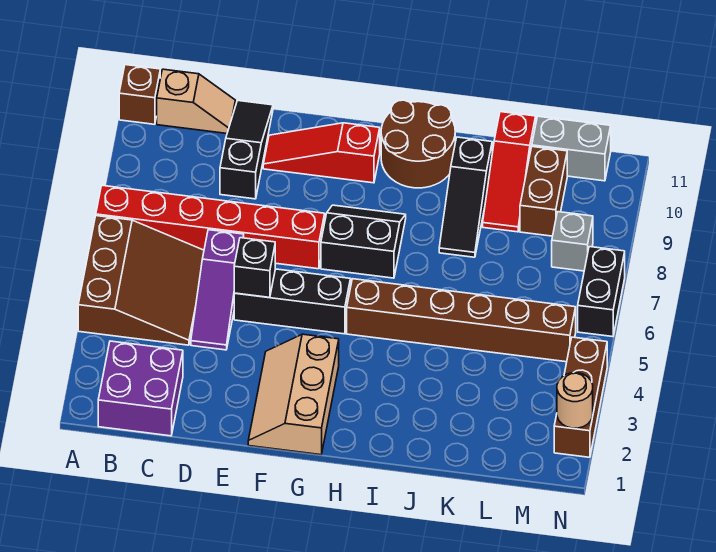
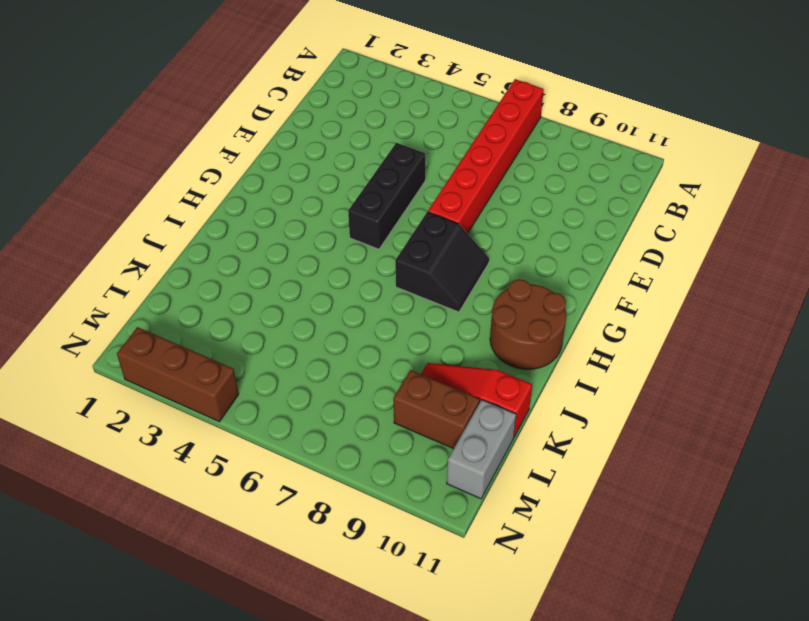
none -> brown slope A4:C6 level 1 top A
none -> brown brick A11 level 1
none -> purple brick B1:C2 level 1

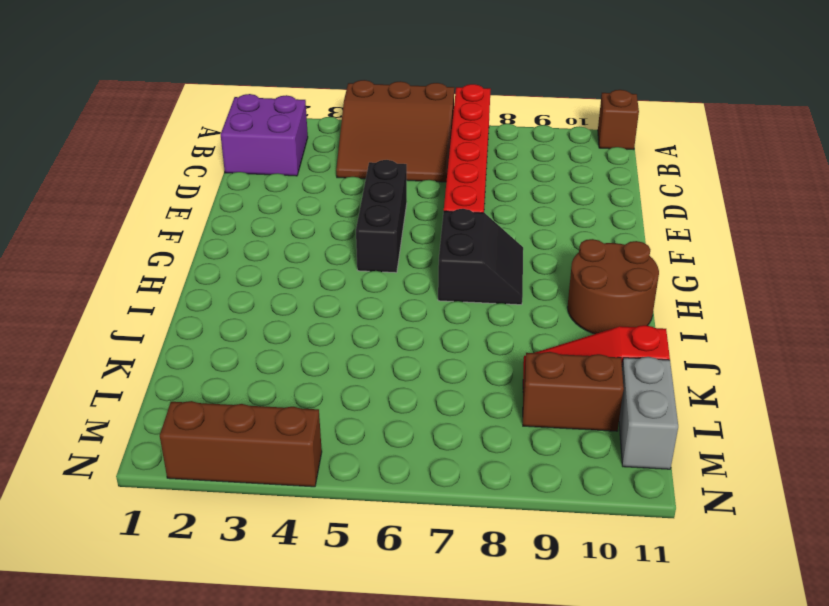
none -> tan slope B11:C11 level 1 top B
none -> purple slope D4:D6 level 1 top 6
none -> black slope D9:D11 level 1 top 9

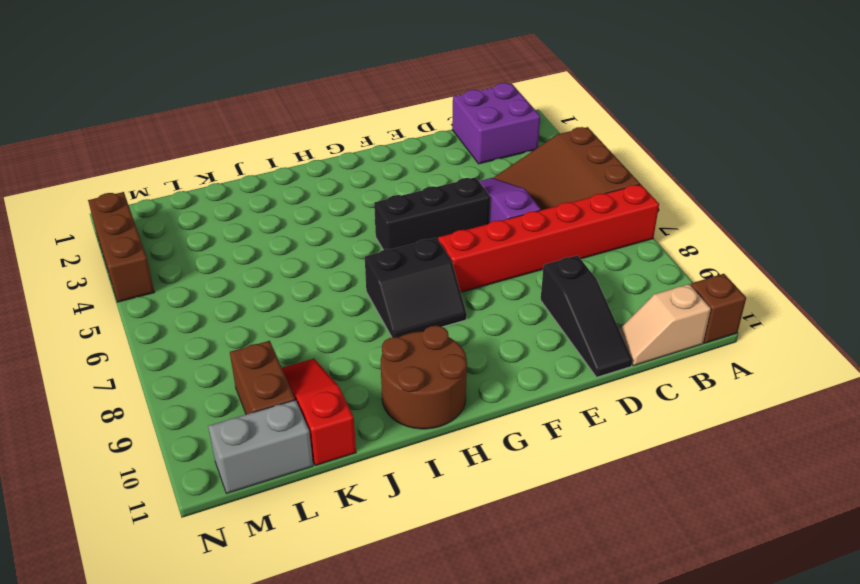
none -> red slope E10:G10 level 1 top G
none -> tan slope F1:G3 level 1 top G
none -> brown brick H5:M5 level 1

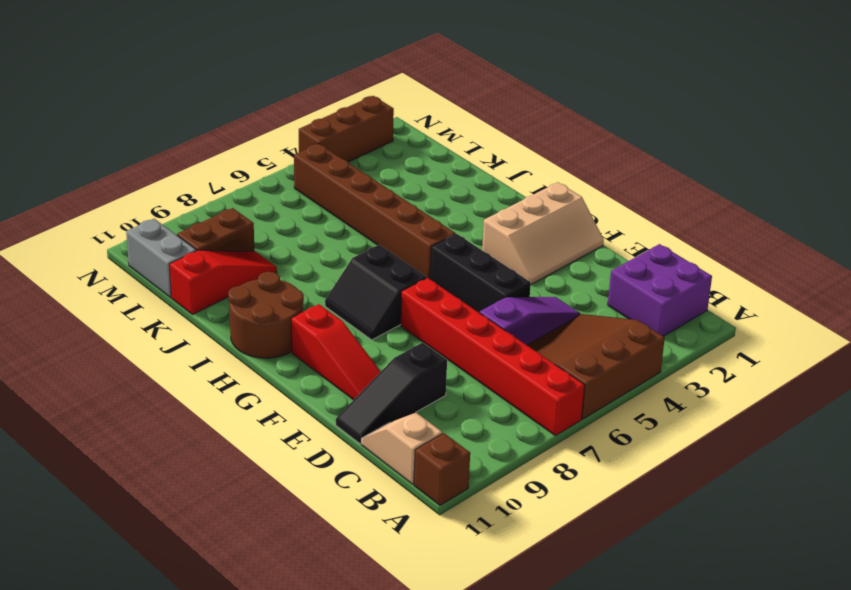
none -> black slope J8:J10 level 1 top 10
none -> grey brick M8 level 1
none -> black brick N6:N7 level 1

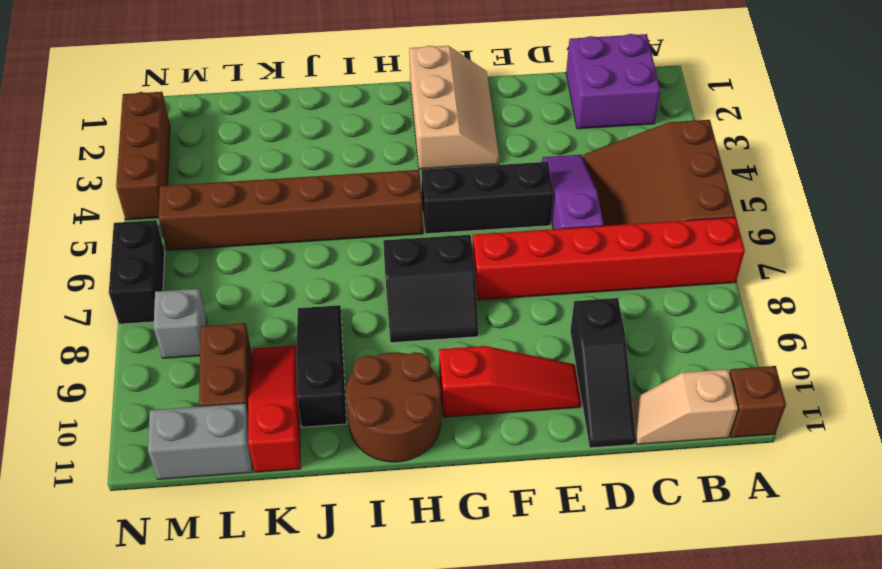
none -> black brick E5 level 2
none -> tan round brick N2 level 2

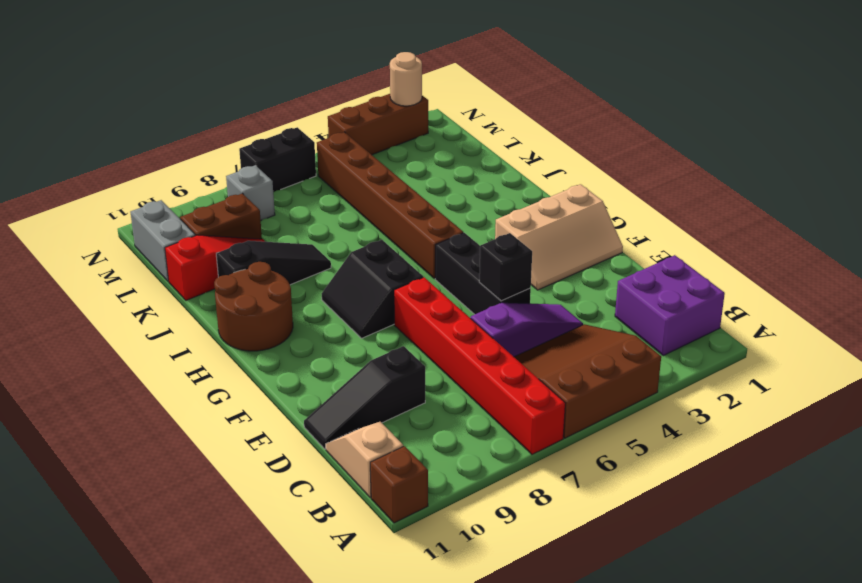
none -> red slope E10:G10 level 1 top G

